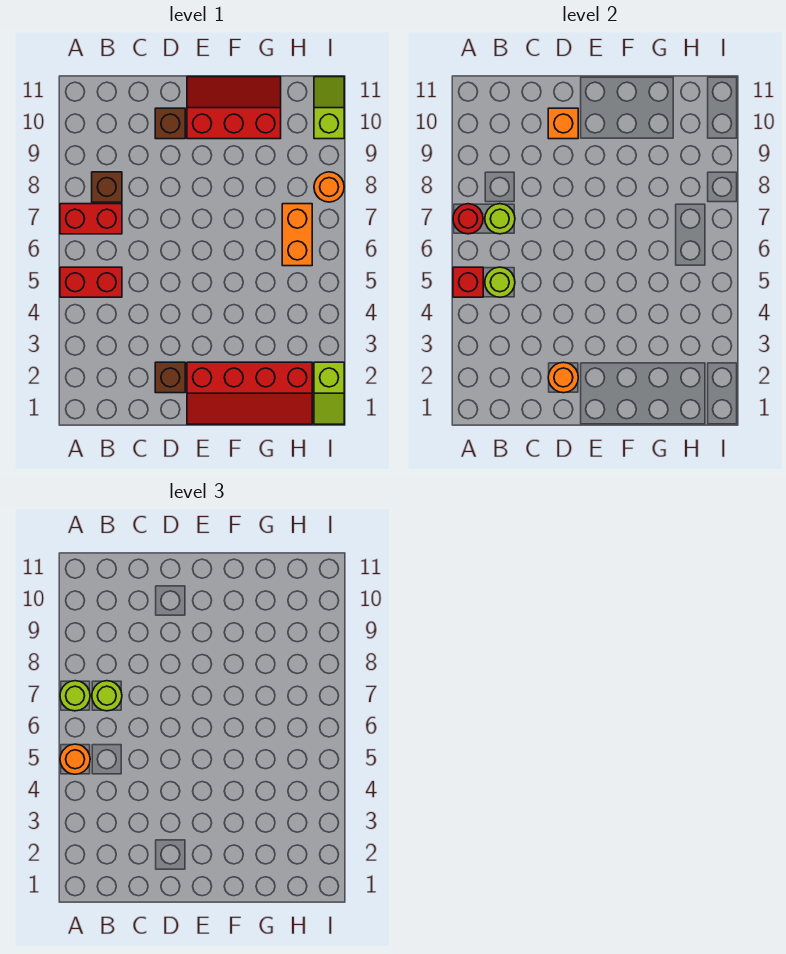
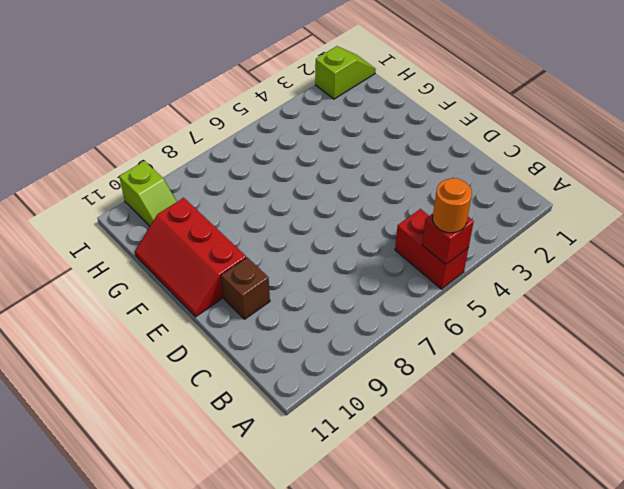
lime slope H10:I10 level 1 top I -> lime slope I10:I11 level 1 top 10
none -> red brick A7:B7 level 1
none -> brown brick B8 level 1
none -> brown brick D2 level 1

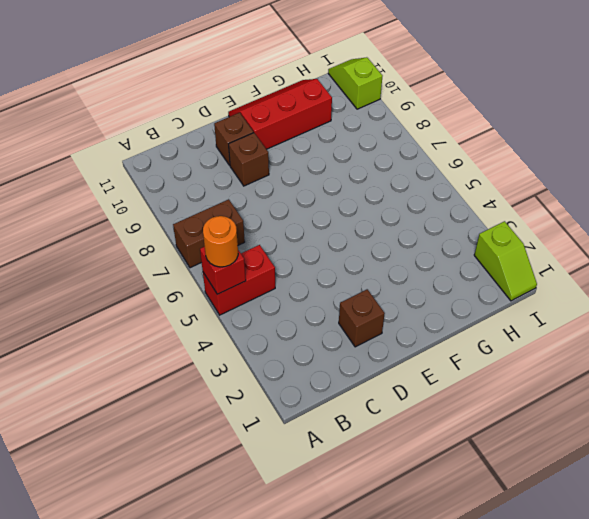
brown brick A7:B7 level 1 -> red brick A7:B7 level 1
brown brick D9 level 1 -> brown brick B8 level 1
none -> red slope E1:H2 level 1 top 2
none -> orange brick H6:H7 level 1
none -> orange round brick I8 level 1

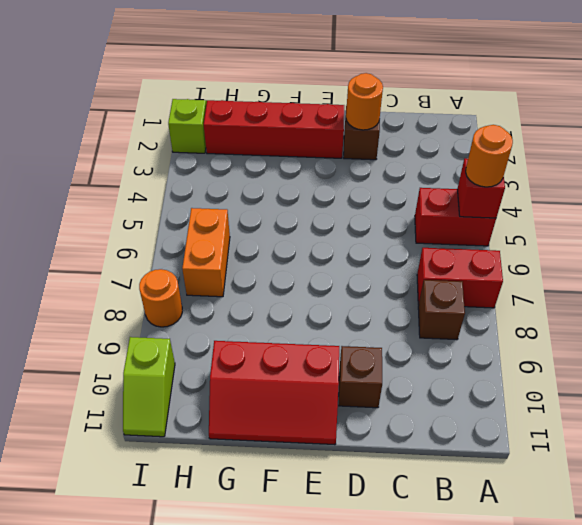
none -> red round brick A7 level 2
none -> lime round brick B5 level 2
none -> lime round brick B7 level 2

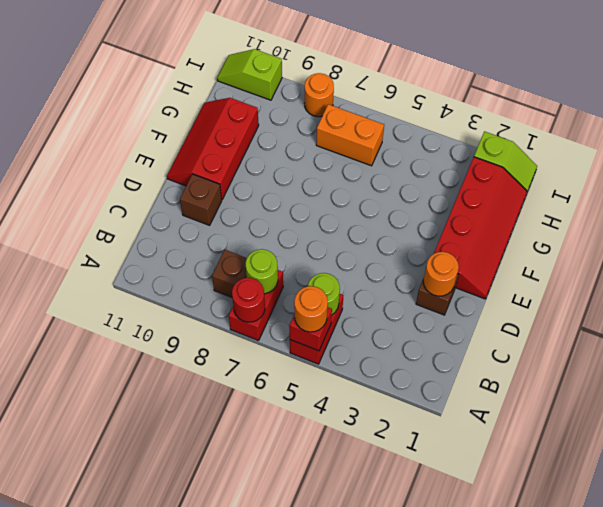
none -> orange brick D10 level 2
none -> lime round brick A7 level 3
none -> lime round brick B7 level 3

